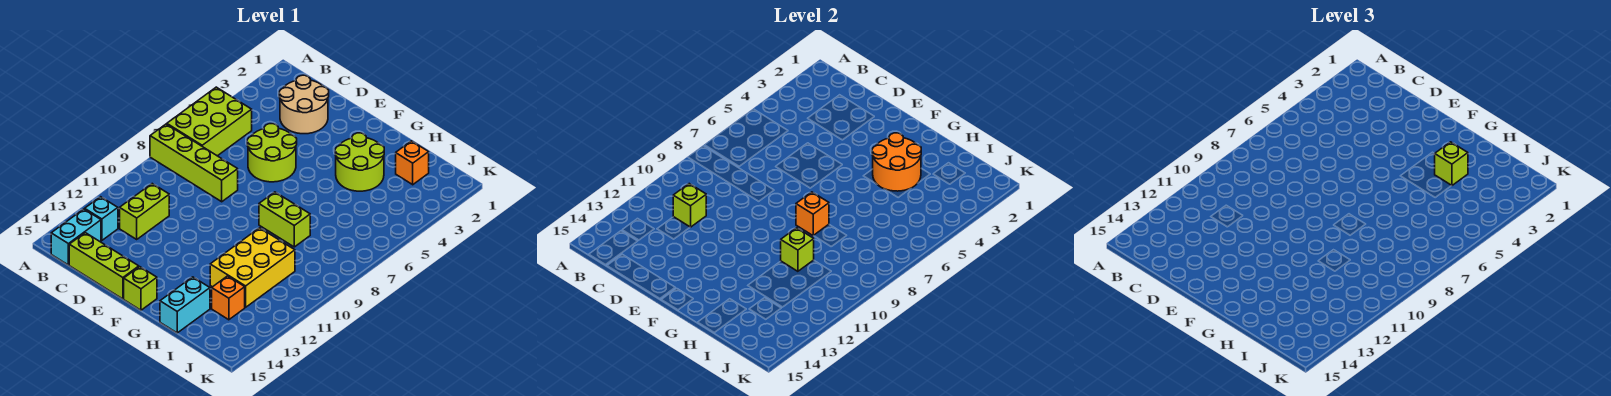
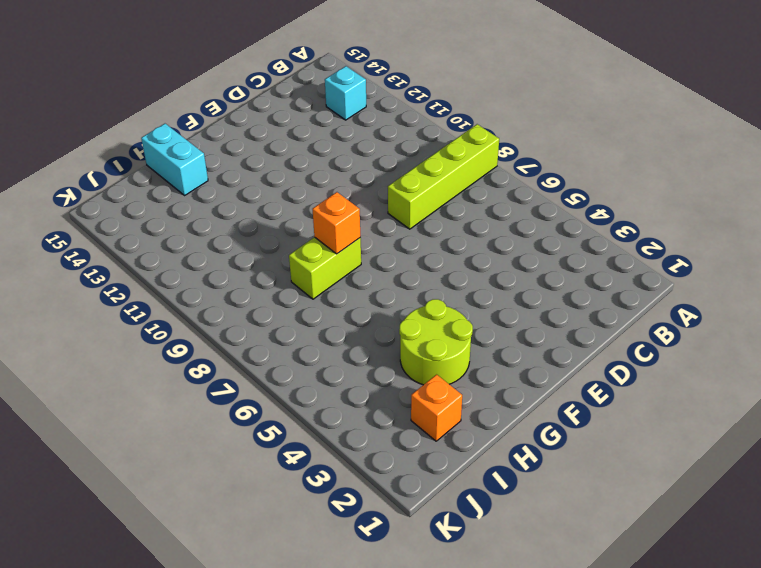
none -> lime brick A5:B7 level 1
none -> cyan brick B14:B15 level 1
none -> tan round brick C2:D3 level 1

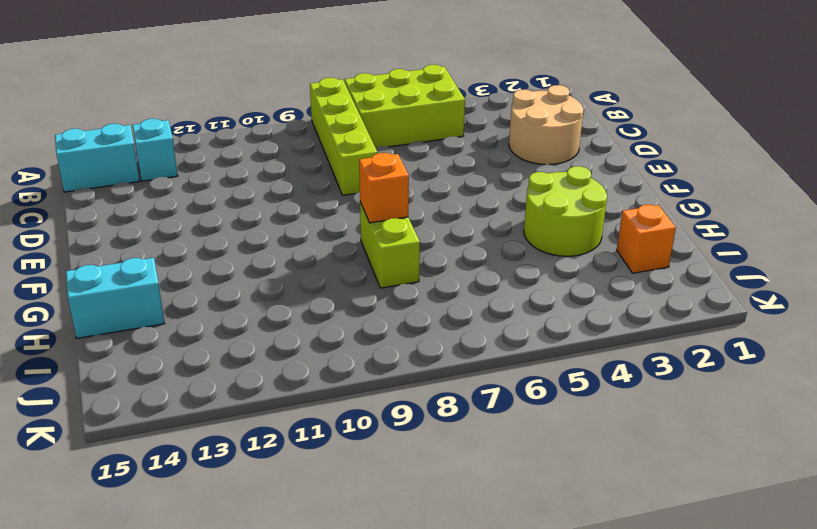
none -> lime brick C11:C12 level 1
none -> lime brick C15:E15 level 1
none -> lime round brick D5:E6 level 1

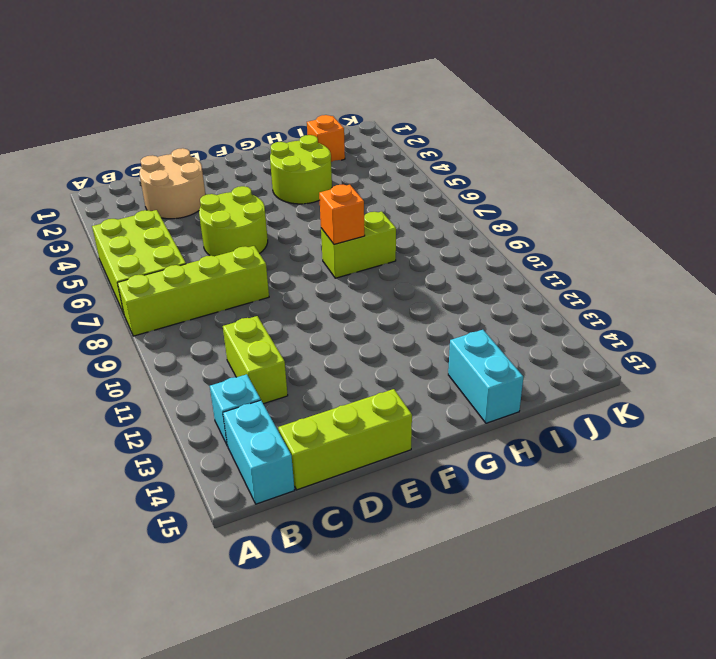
none -> lime brick F15 level 1
none -> yellow brick H10:I12 level 1
none -> orange brick I13 level 1

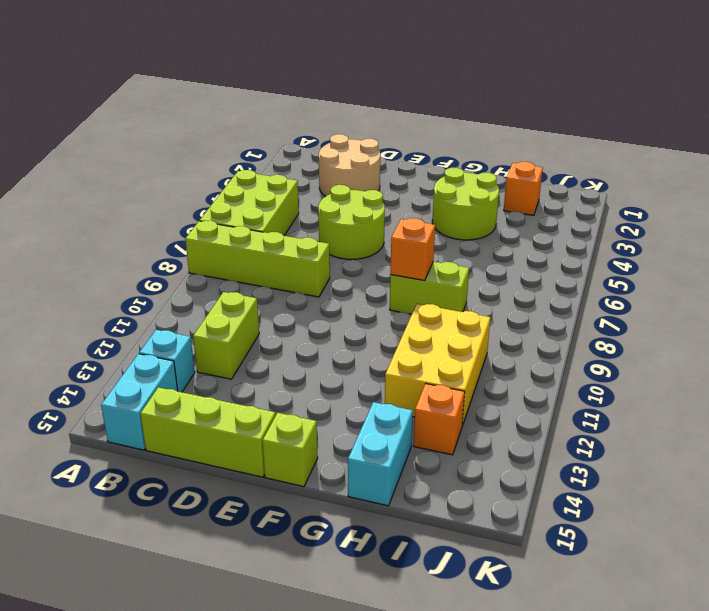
none -> lime brick C11 level 2
none -> orange round brick G3:H4 level 2
none -> lime brick H10 level 2

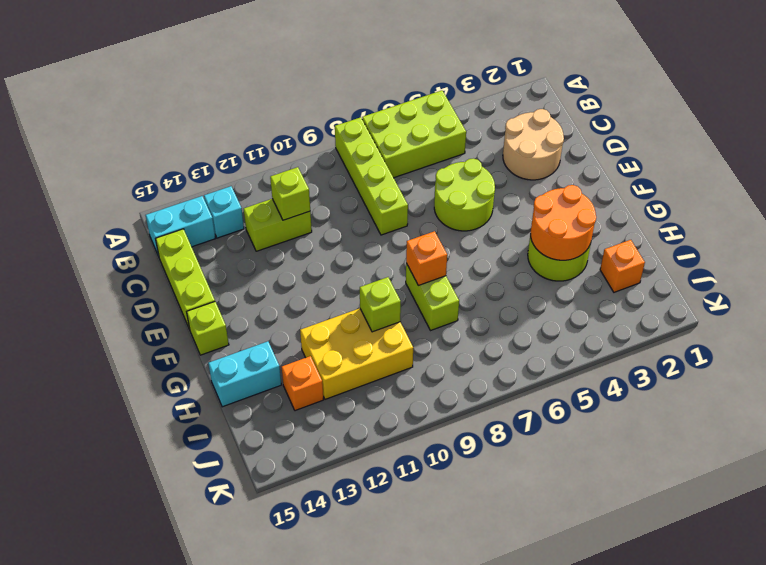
none -> lime brick H3 level 3

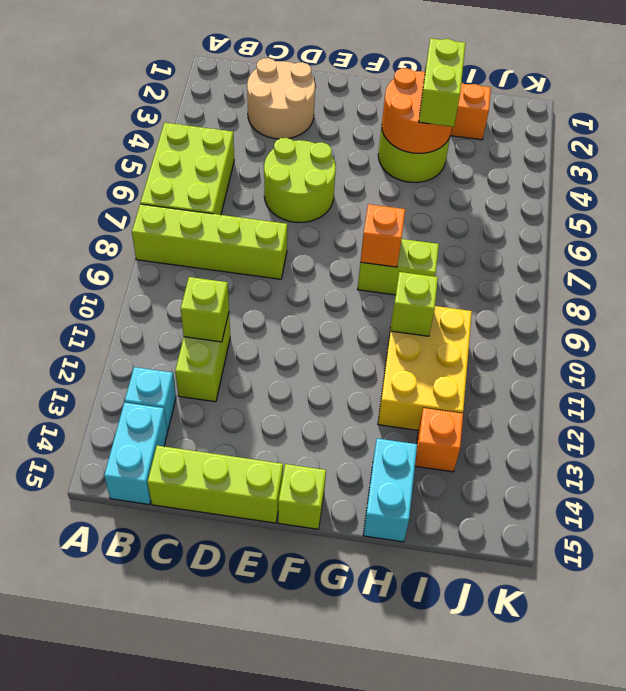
lime brick H3:H4 level 3 -> lime brick H3 level 3

